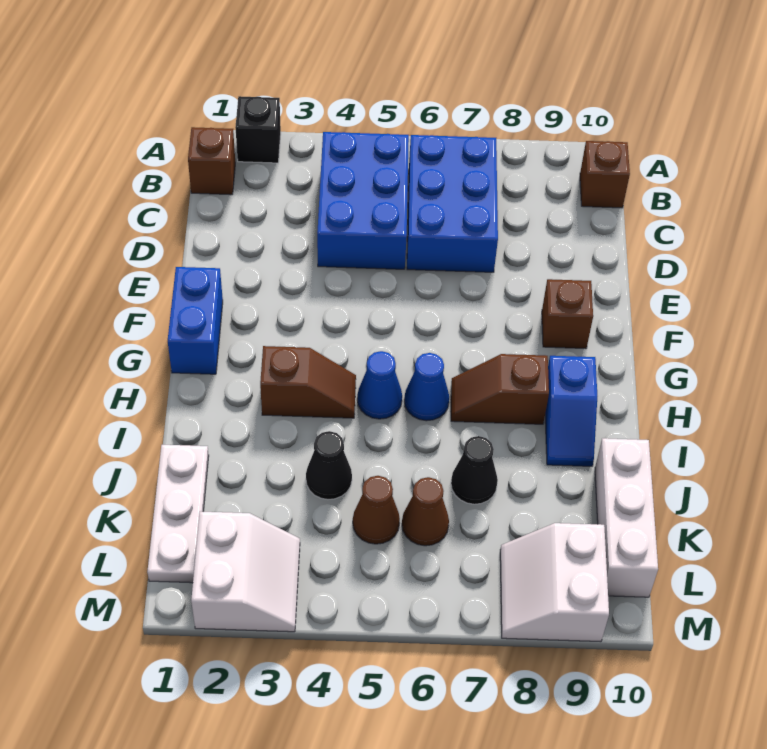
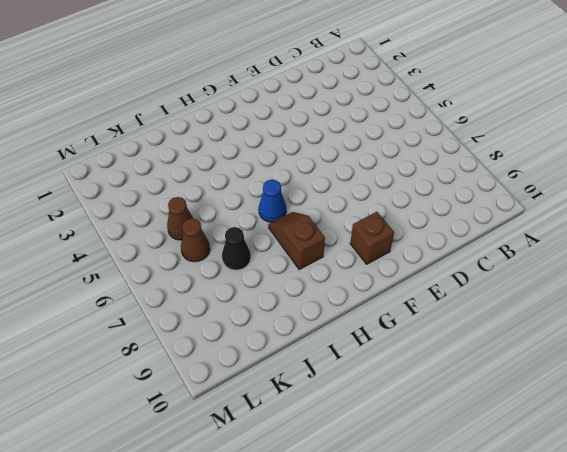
none -> black brick A2 level 1
none -> brown brick B1 level 1
none -> blue brick B4:D5 level 1

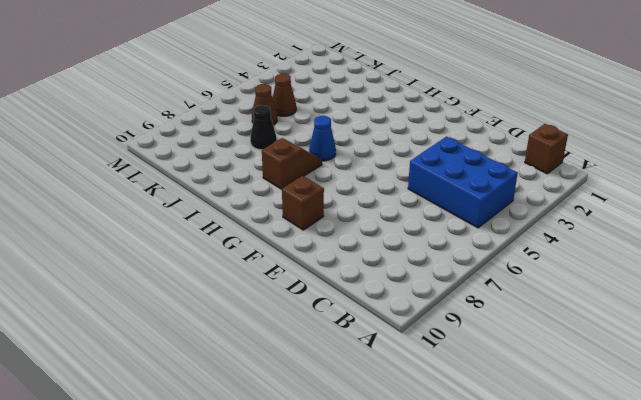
none -> black brick A2 level 1
none -> blue brick B6:D7 level 1
none -> brown brick B10 level 1

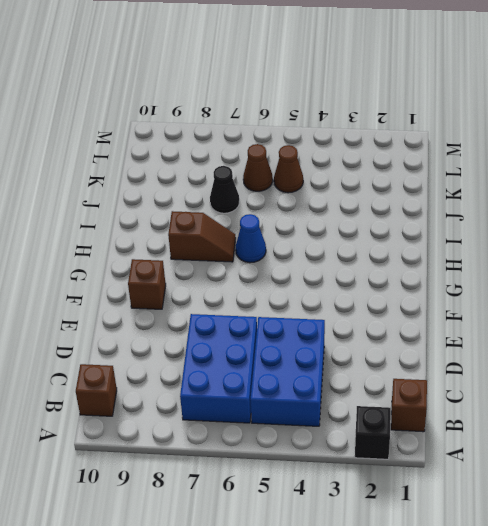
none -> blue brick F1:G1 level 1
none -> brown slope H3:H4 level 1 top 3
none -> blue cone H5 level 1

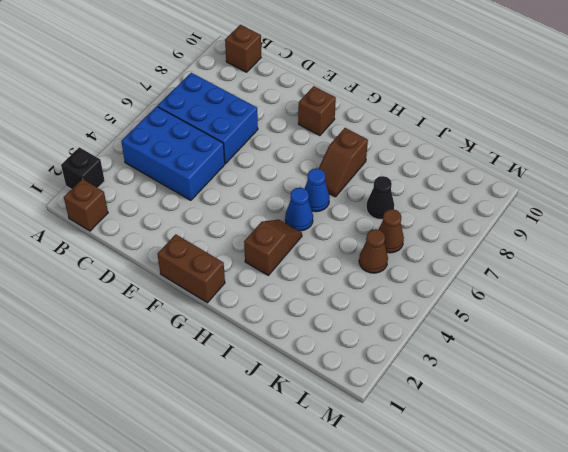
brown brick F1:G1 level 1 -> blue brick F1:G1 level 1
none -> blue slope H9:I9 level 1 top H
none -> white plate J1:L1 level 1
none -> black cone J4 level 1

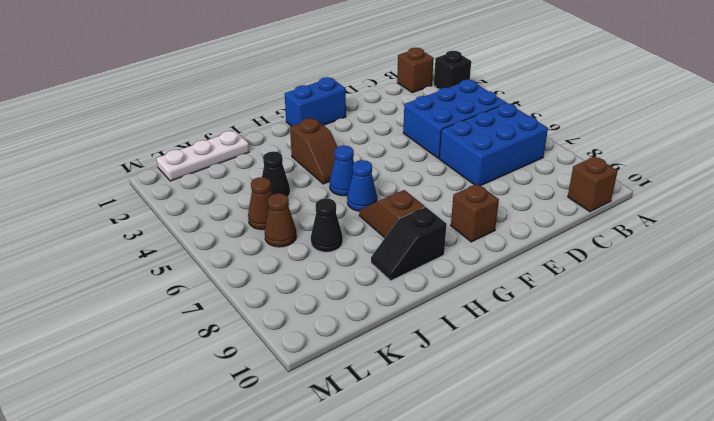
black slope H9:I9 level 1 top H -> blue slope H9:I9 level 1 top H
none -> white brick J10:L10 level 1
none -> white slope L2:M3 level 1 top 2
none -> white slope L8:M9 level 1 top 9

